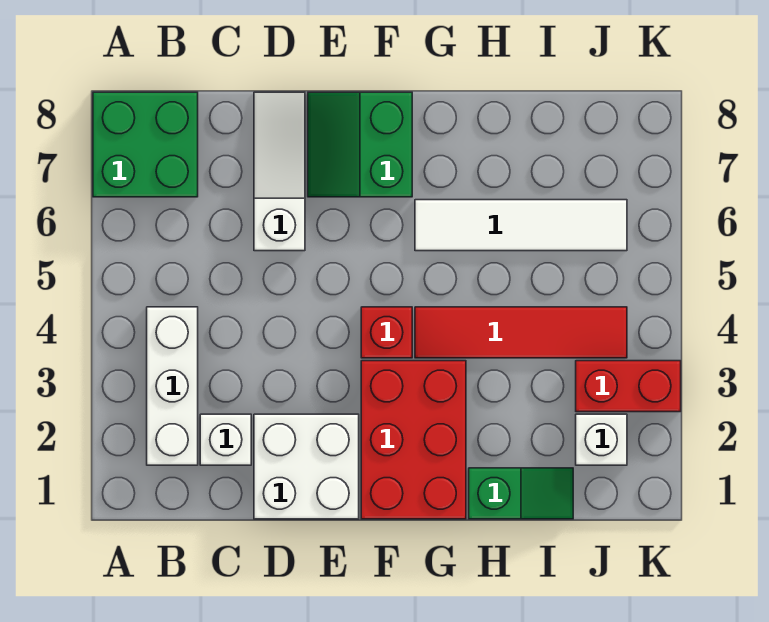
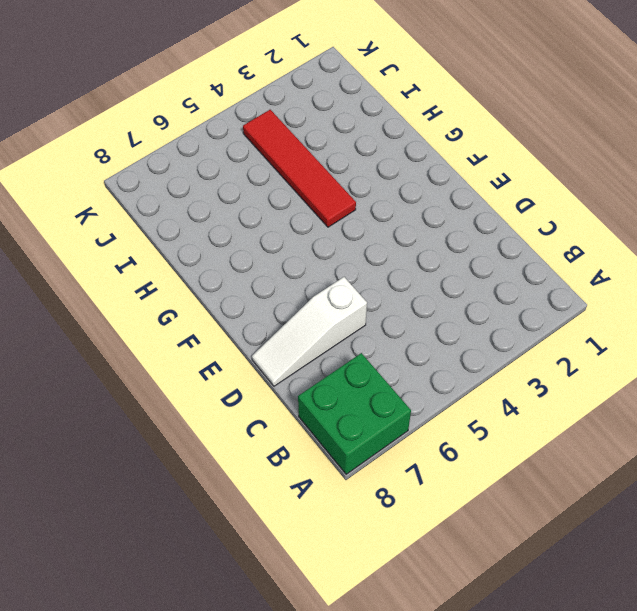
none -> white brick B2:B4 level 1
none -> white brick C2 level 1
none -> white brick D1:E2 level 1

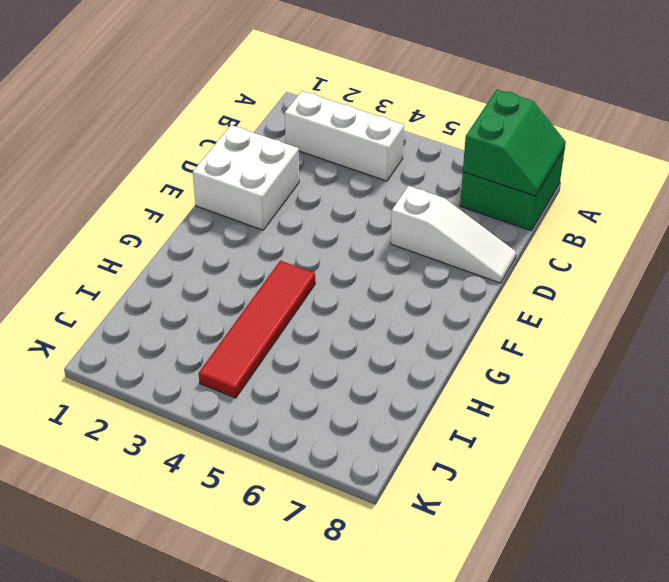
green slope A7:B8 level 2 top 7 -> green slope E7:F8 level 1 top F
none -> white brick C2 level 1
none -> red brick F1:G3 level 1
none -> red brick F4 level 1

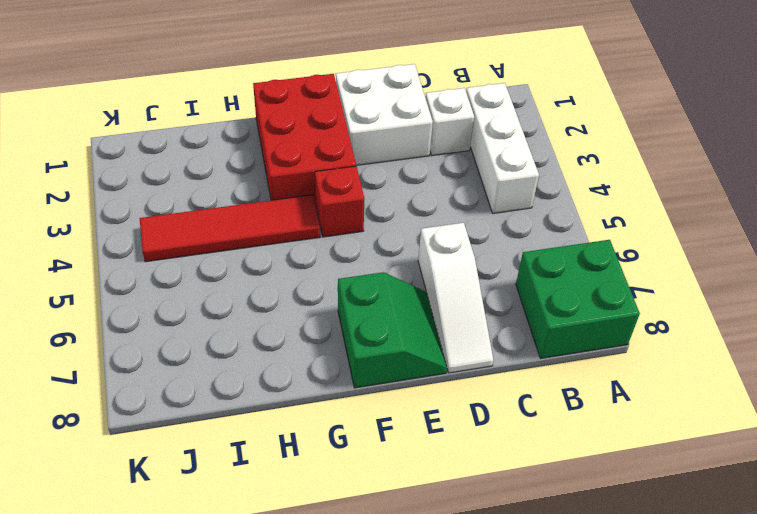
none -> white tile G6:J6 level 1
none -> green slope H1:I1 level 1 top H
none -> white brick J2 level 1

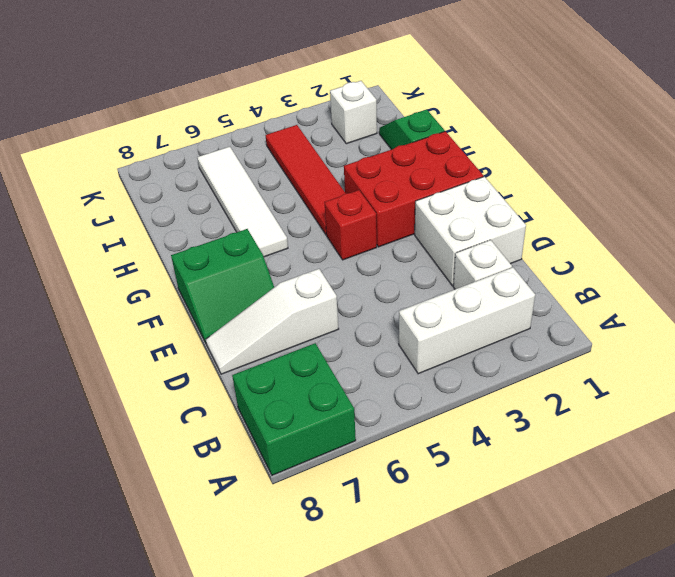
none -> red brick J3:K3 level 1

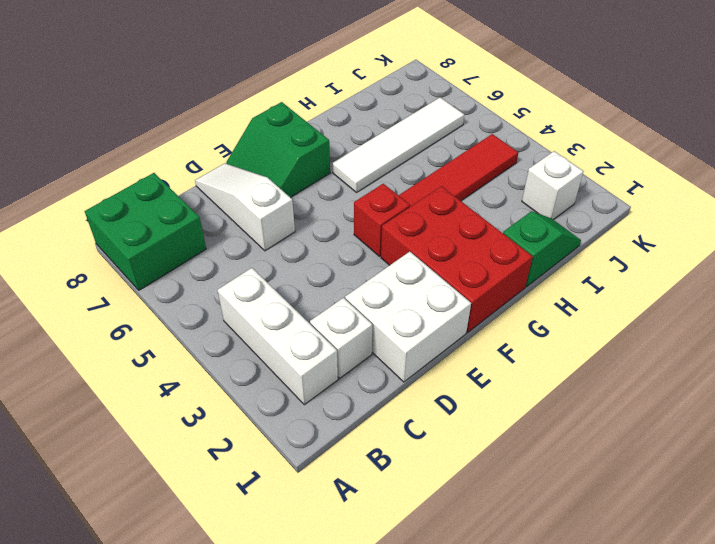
none -> red brick J3:K3 level 1

